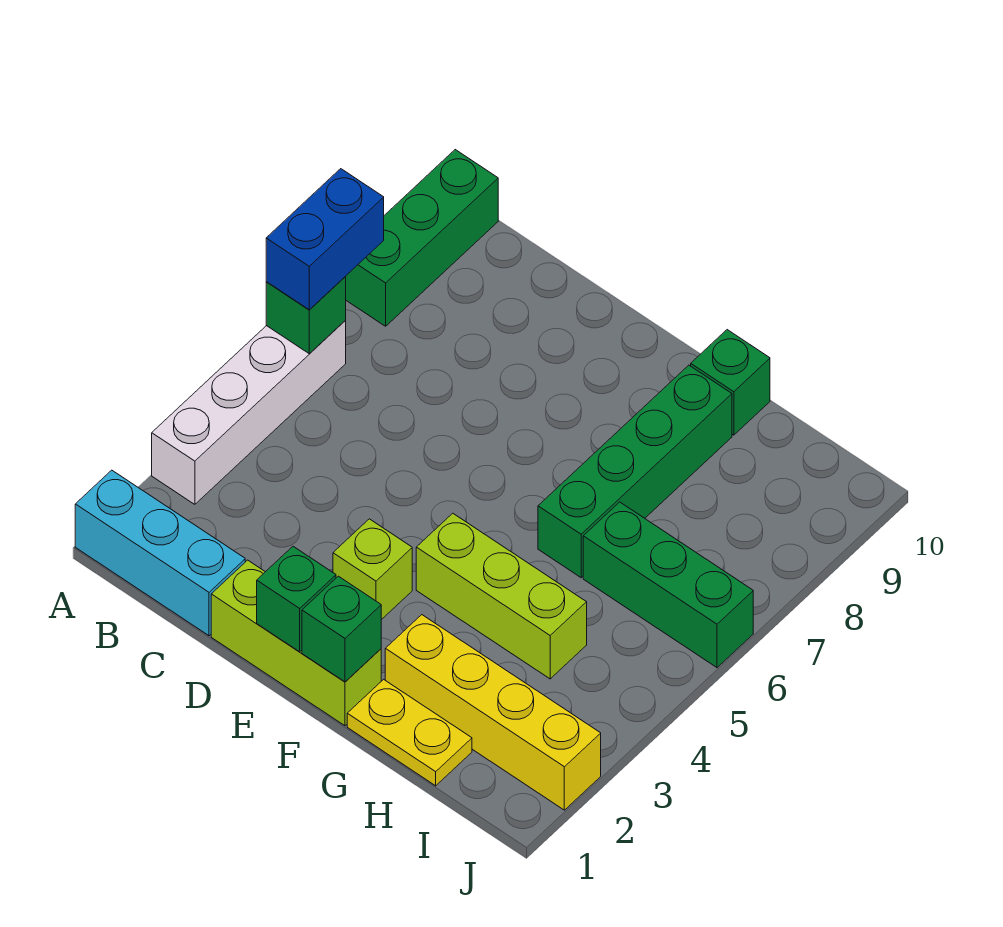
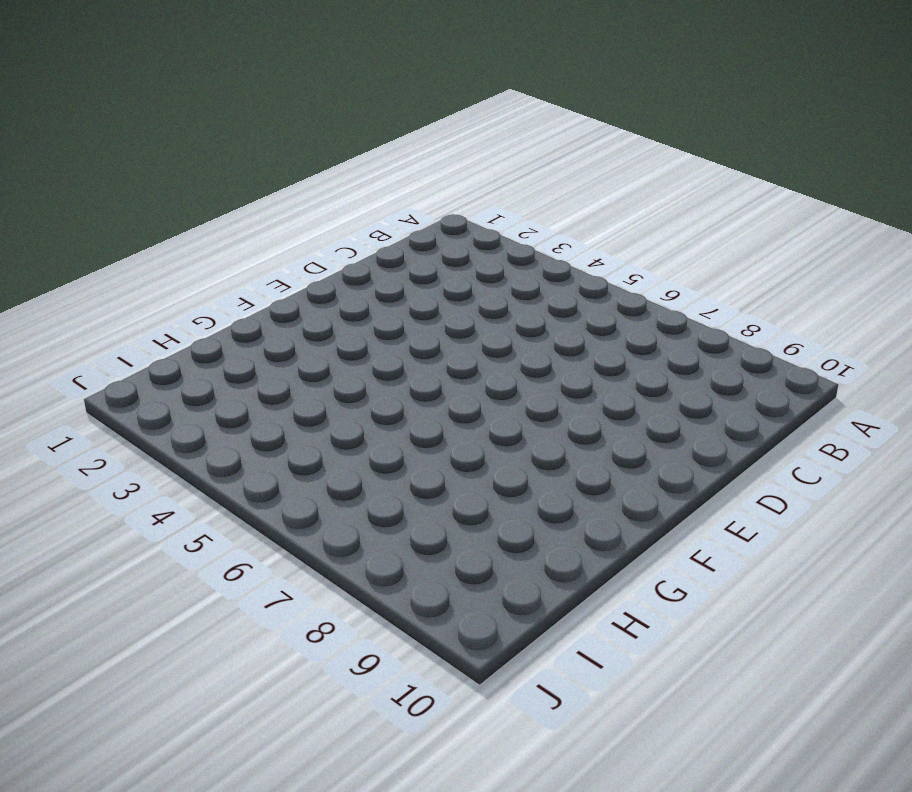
none -> cyan brick A1:C1 level 1
none -> white brick A3:A6 level 1
none -> green brick A8:A10 level 1

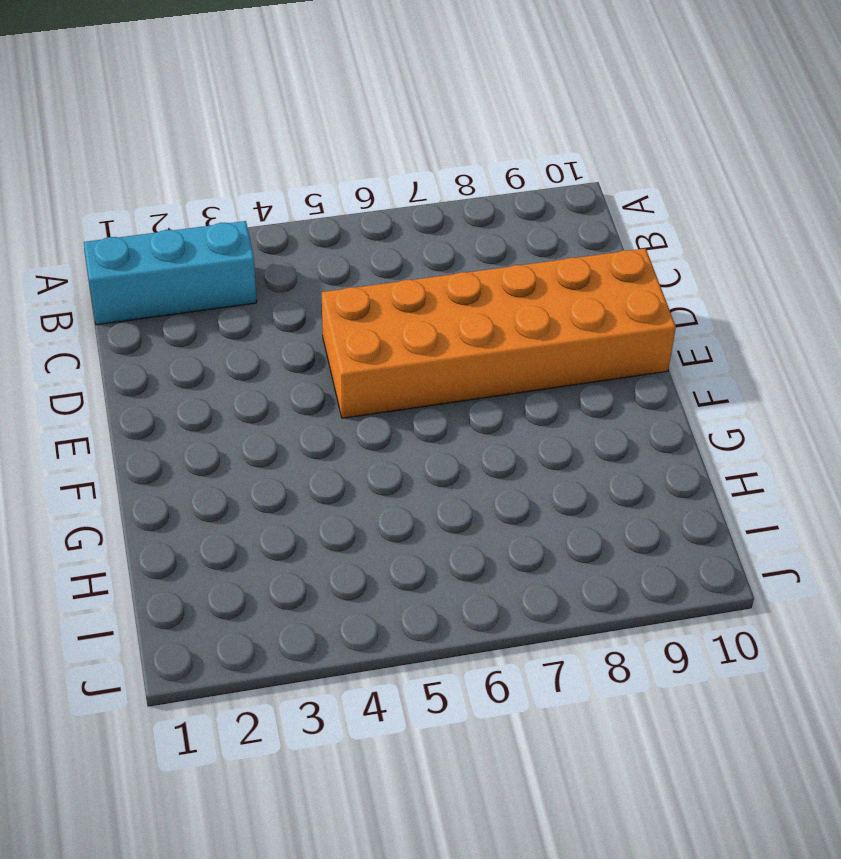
cyan brick B1:B3 level 1 -> cyan brick A1:C1 level 1
orange brick D5:E10 level 1 -> none
none -> white brick A3:A6 level 1
none -> green brick A8:A10 level 1
none -> lime brick D1:F1 level 1

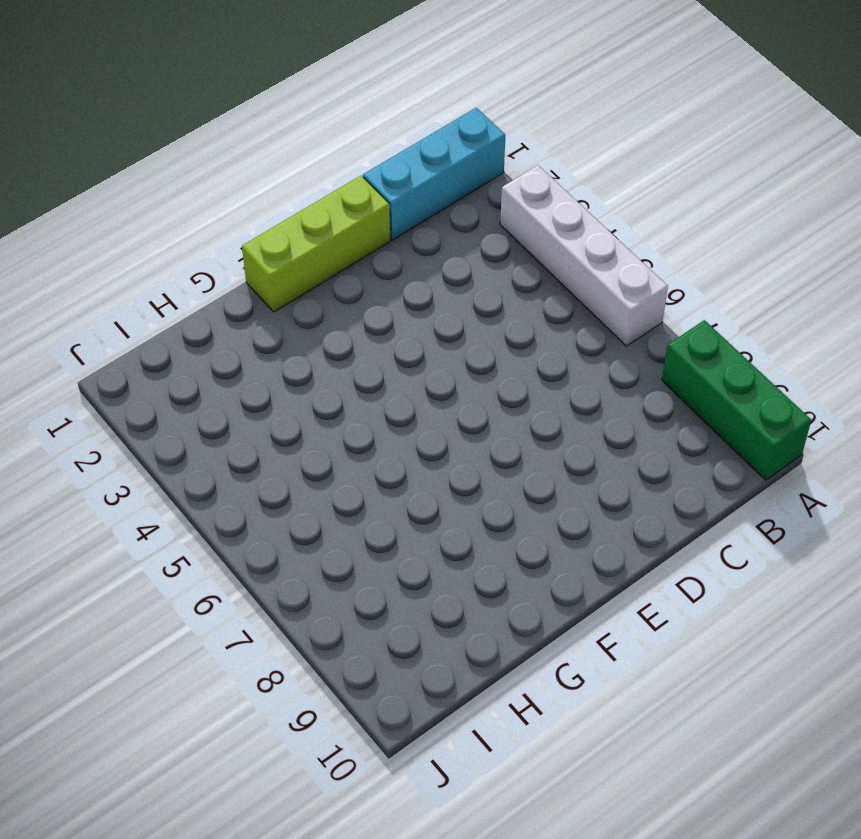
none -> lime brick E3 level 1
none -> lime brick F4:H4 level 1
none -> yellow plate G1:H1 level 1

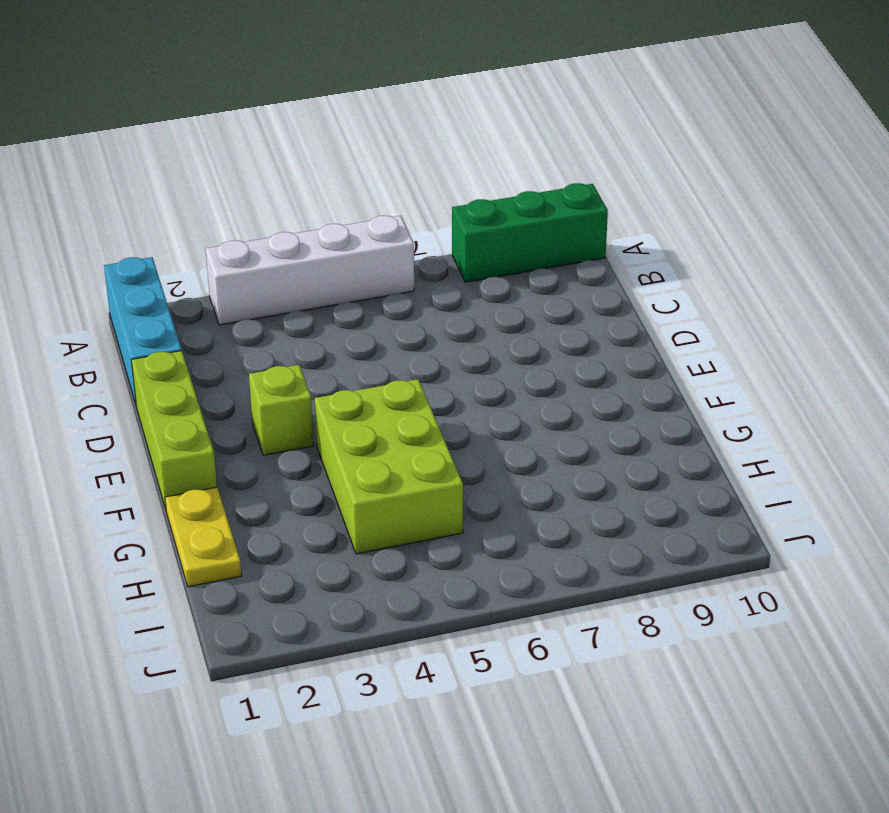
lime brick F4:H5 level 1 -> lime brick F4:H4 level 1
none -> yellow brick G2:J2 level 1
none -> green brick G6:G9 level 1
none -> green brick G10 level 1

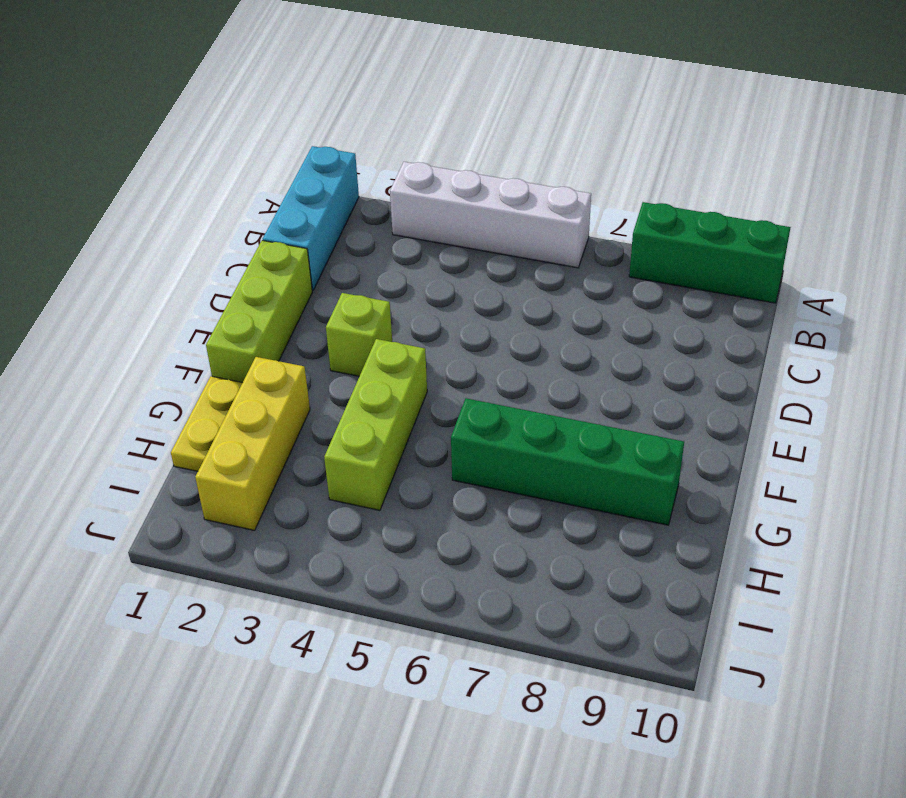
yellow brick G2:I2 level 1 -> yellow brick G2:J2 level 1
none -> green brick G10 level 1
none -> green brick H6:J6 level 1
none -> green brick A6 level 2

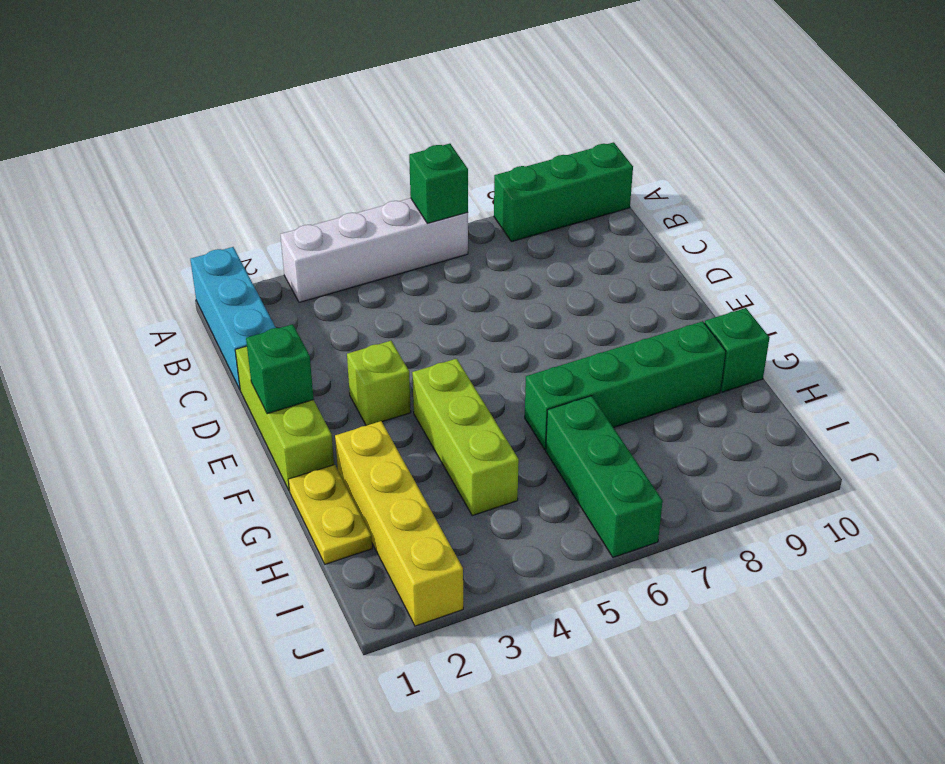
none -> green brick F1 level 2
none -> blue brick A6:A7 level 3

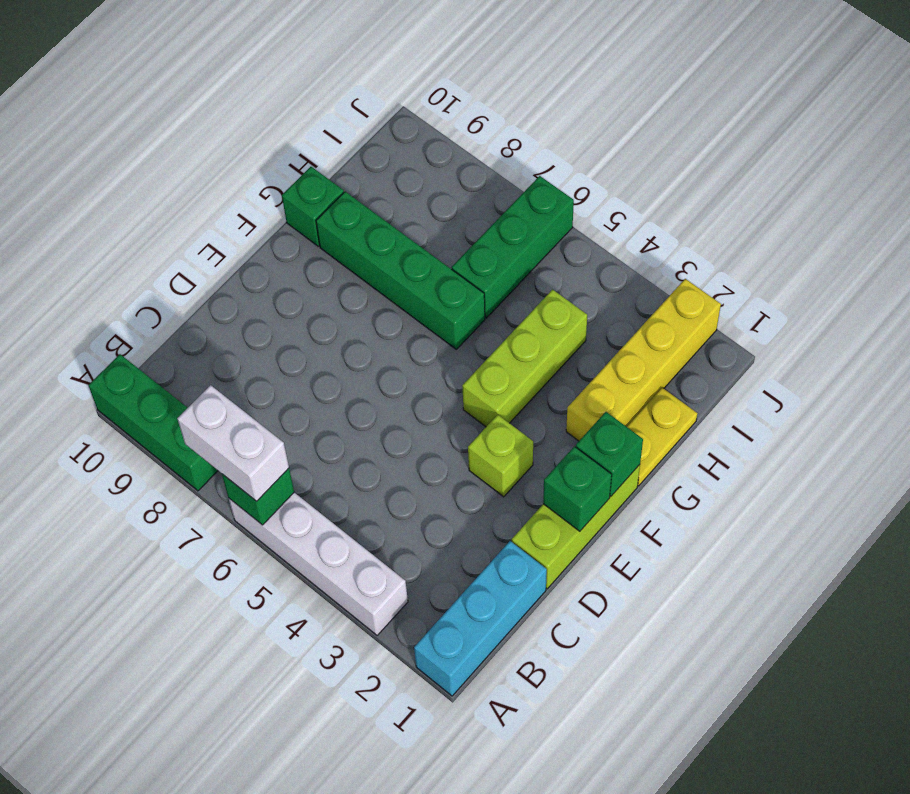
white brick A6:A7 level 3 -> blue brick A6:A7 level 3

